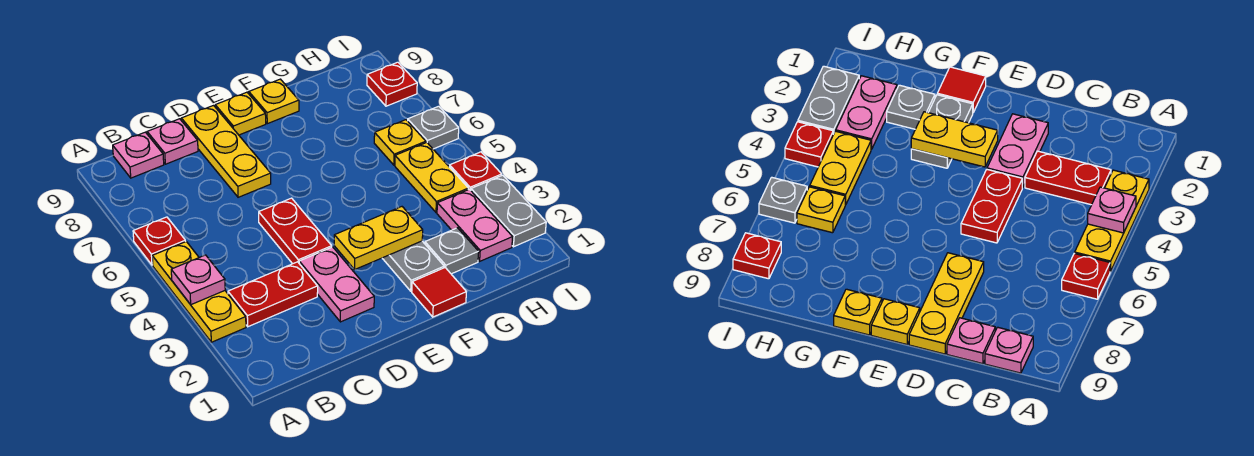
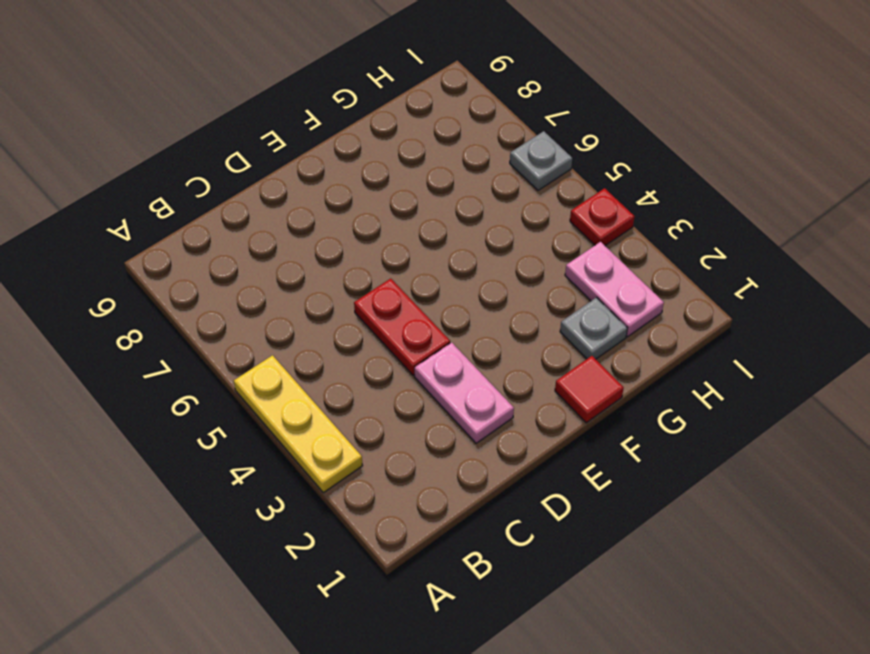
none -> red plate A6 level 1
none -> red plate B3:C3 level 1
none -> pink plate B9 level 1

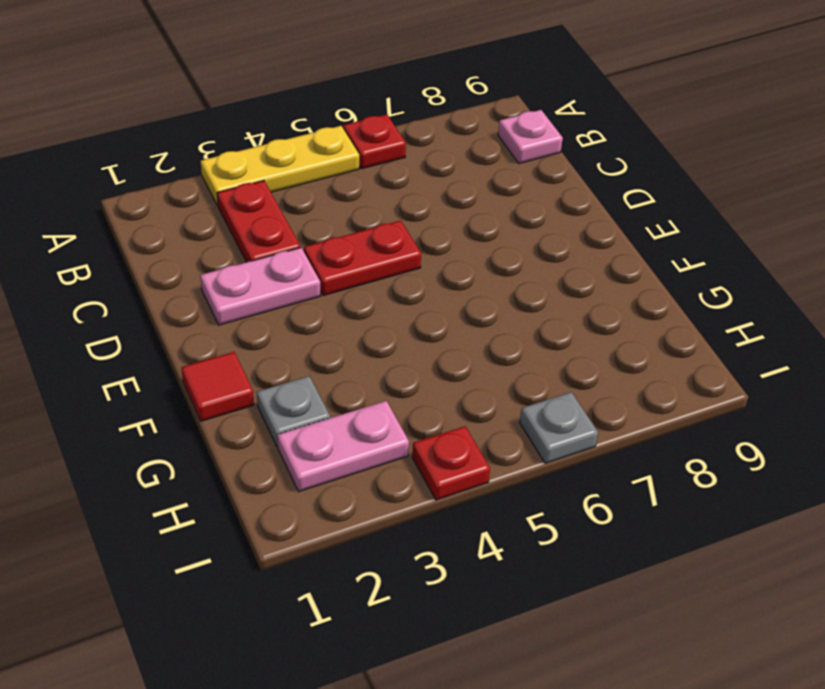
none -> pink plate C9 level 1
none -> yellow plate D7:D9 level 1
none -> yellow plate E9 level 1

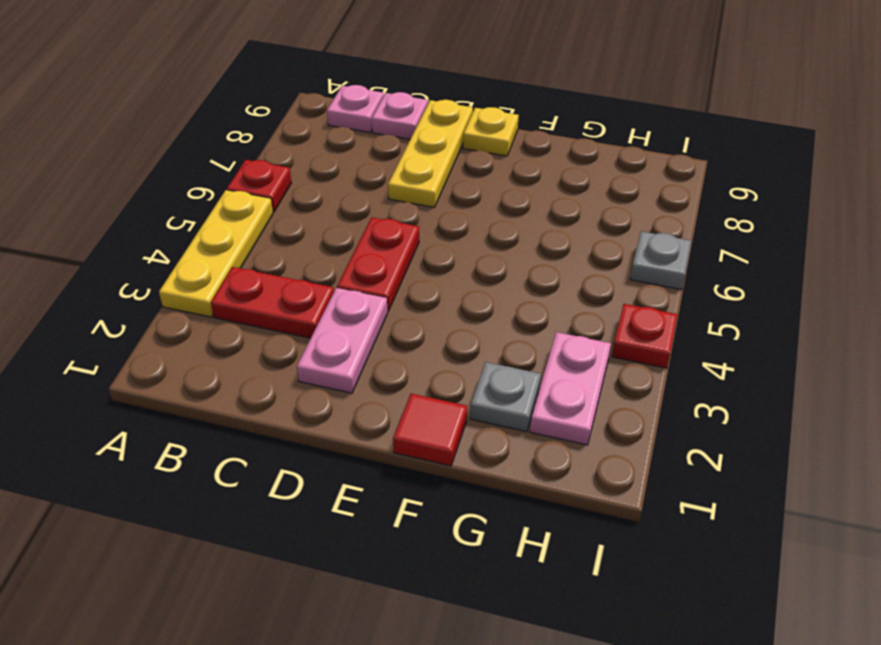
none -> grey plate F2:F3 level 1
none -> yellow plate F9 level 1
none -> yellow plate H4:H5 level 1

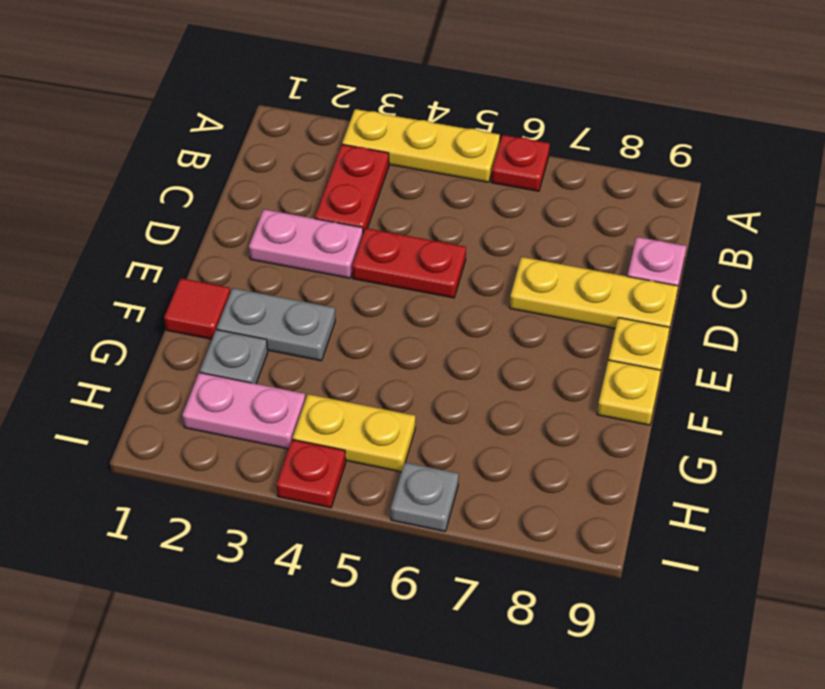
none -> pink plate B9 level 1
none -> yellow plate H6 level 1
none -> grey plate I2:I3 level 1

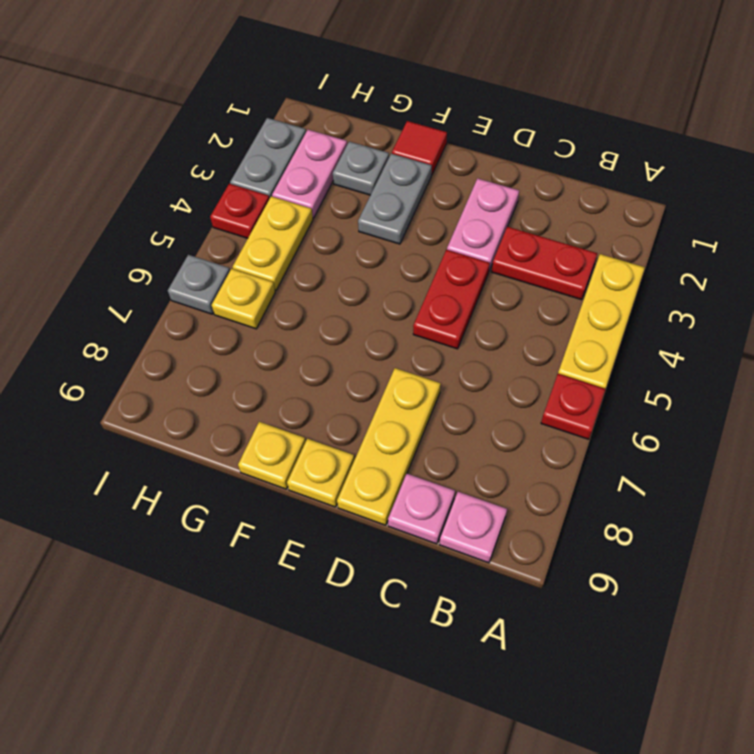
none -> red plate I8 level 1
none -> pink plate A4 level 2
none -> yellow plate E3:F3 level 2

